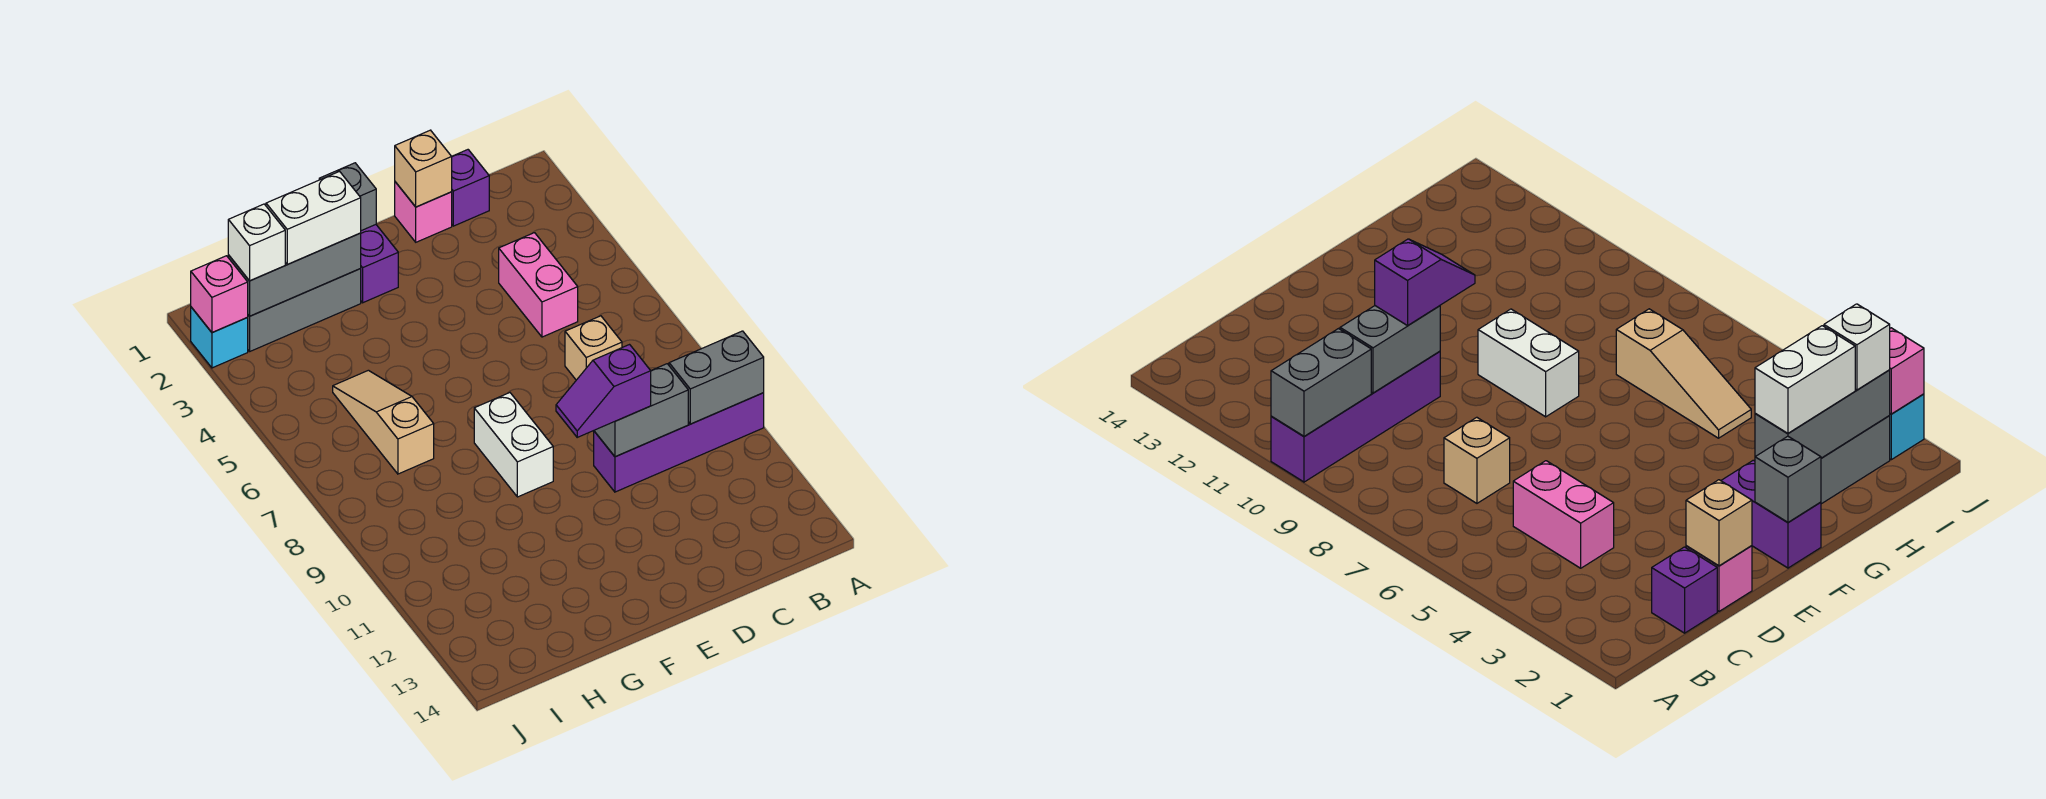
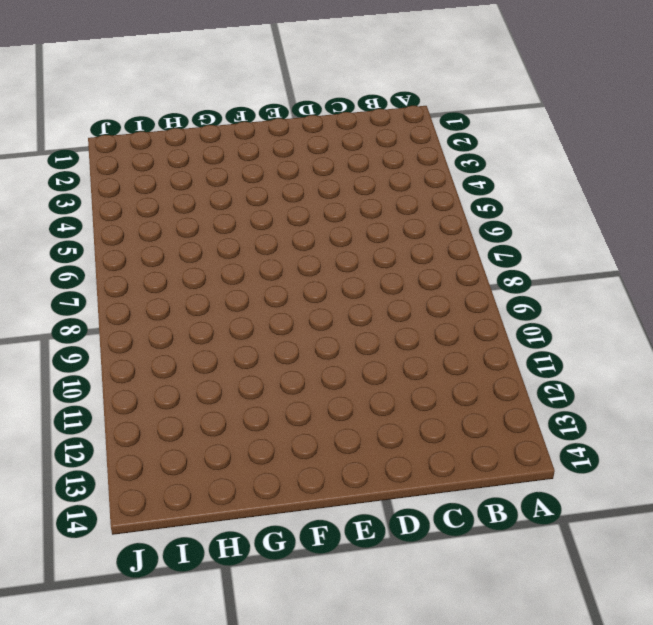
none -> purple brick A10:D10 level 1
none -> purple brick C1 level 1
none -> pink brick C4:C5 level 1

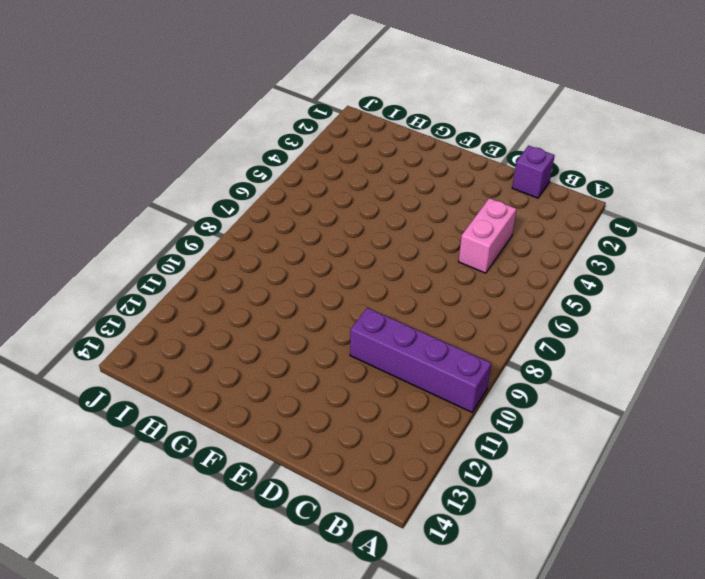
none -> tan brick C7 level 1
none -> pink brick D1 level 1
none -> purple brick F1:F2 level 1

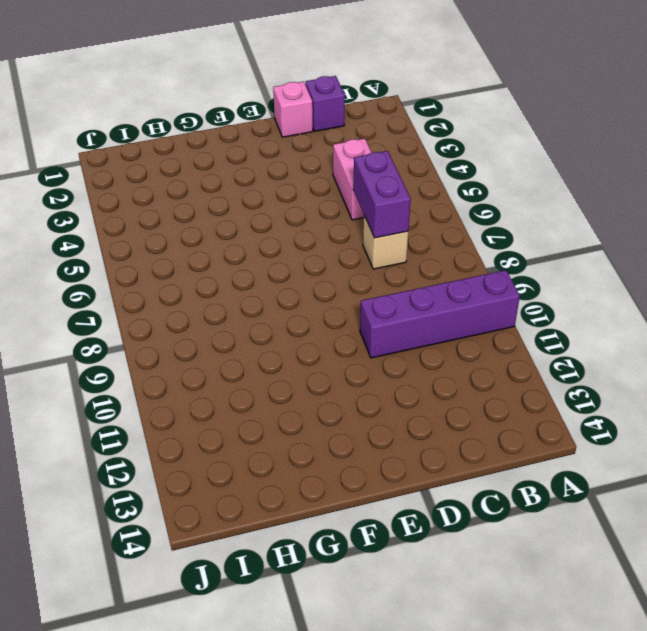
purple brick C6:C7 level 2 -> purple brick F1:F2 level 1
none -> white brick F8:F9 level 1
none -> grey brick G2:I2 level 1
none -> tan slope H5:H7 level 1 top 7

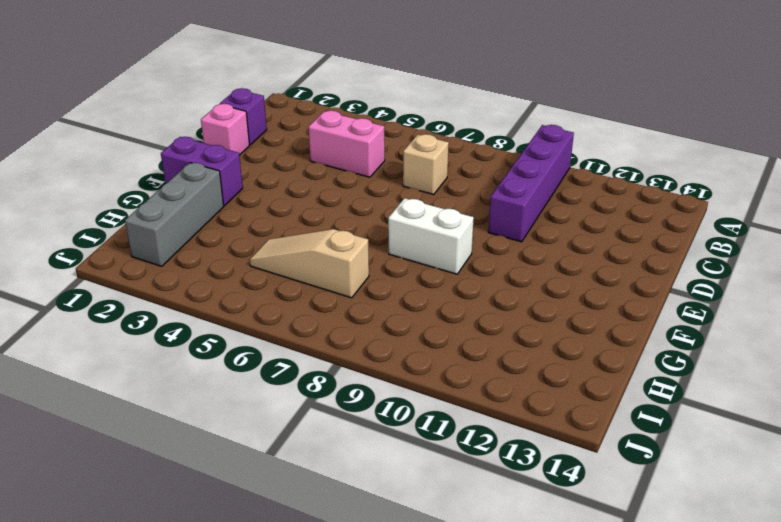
none -> cyan brick J2 level 1
none -> grey brick A10:B10 level 2
none -> grey brick C10:D10 level 2

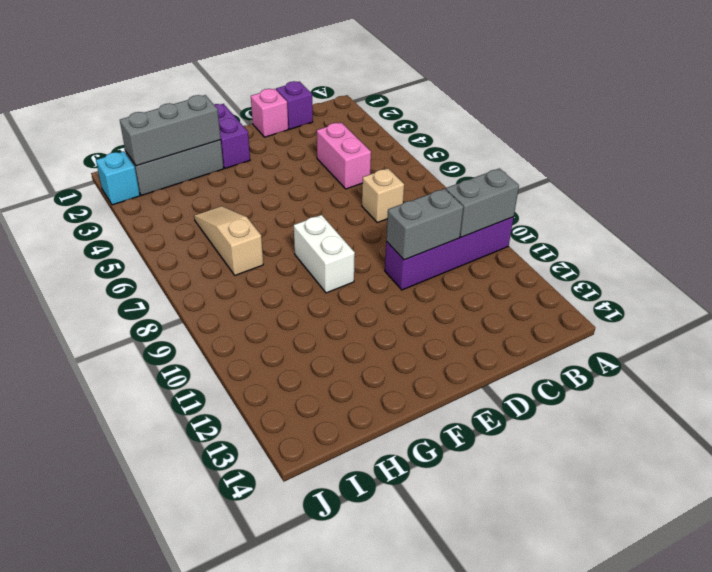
none -> tan brick D1 level 2
none -> grey brick F1 level 2
none -> pink brick J2 level 2

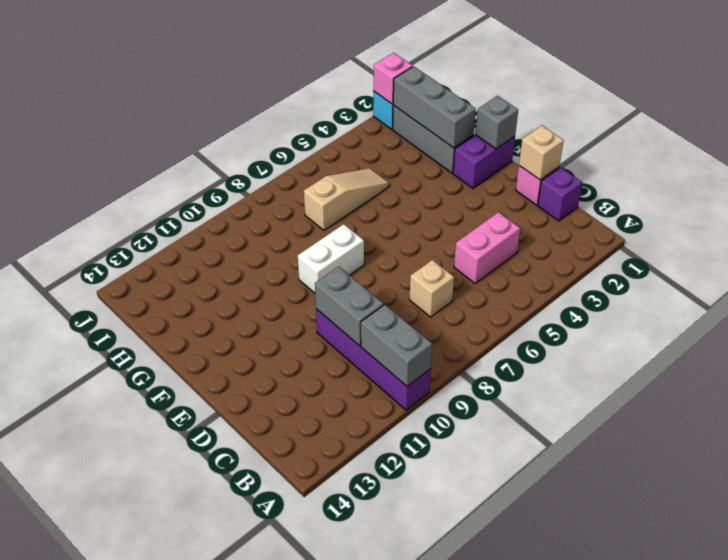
none -> purple slope D10:E10 level 3 top D
none -> white brick G2:H2 level 3
none -> white brick I2 level 3

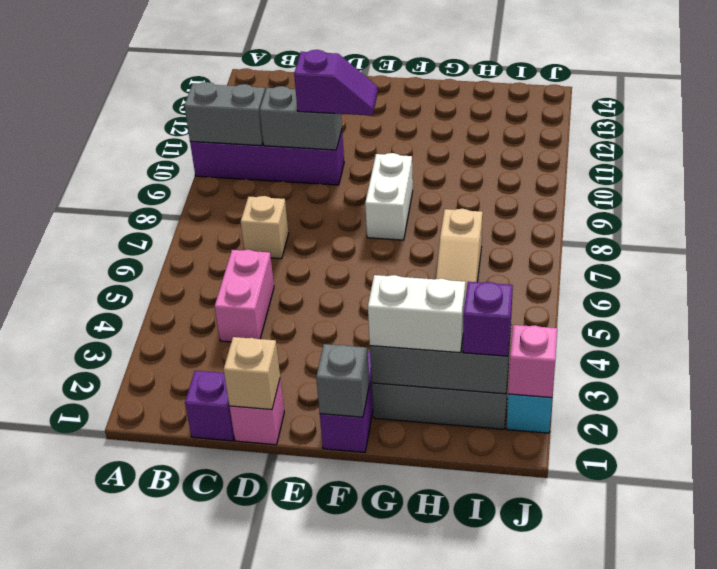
purple brick I2 level 3 -> white brick I2 level 3

